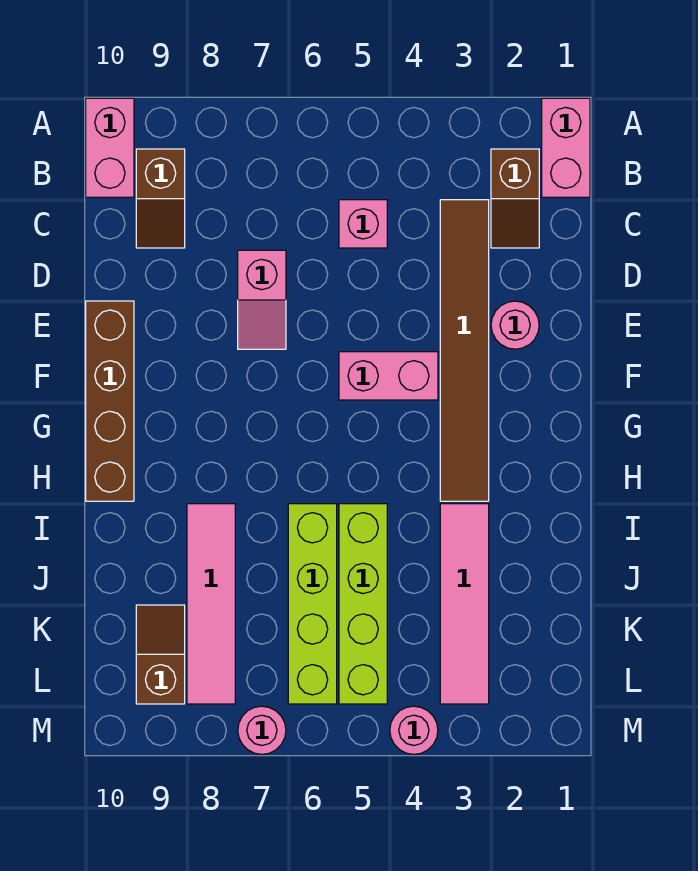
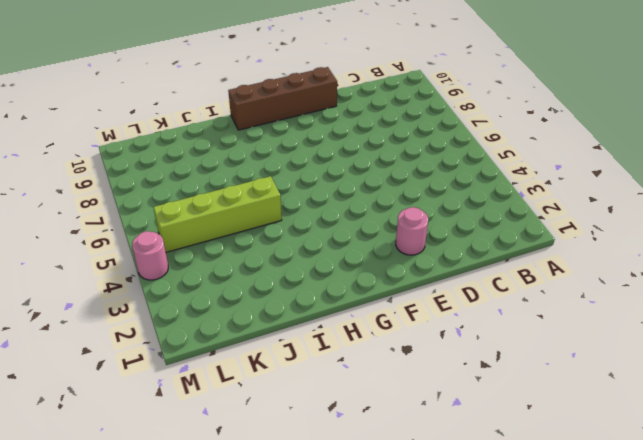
none -> pink brick A1:B1 level 1
none -> pink brick A10:B10 level 1
none -> brown slope B2:C2 level 1 top B

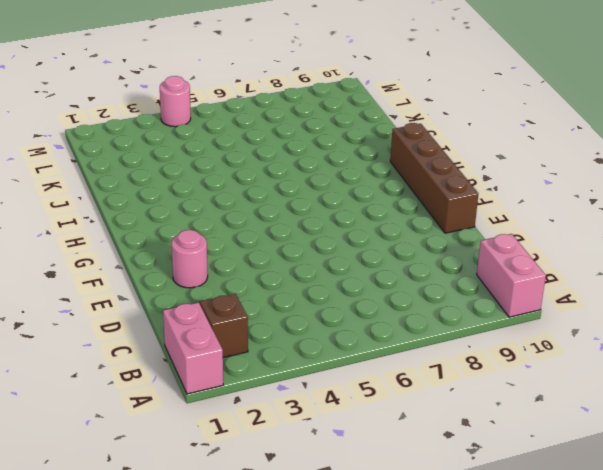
none -> brown slope B9:C9 level 1 top B
none -> brown tile C3:H3 level 1
none -> pink brick C5 level 1

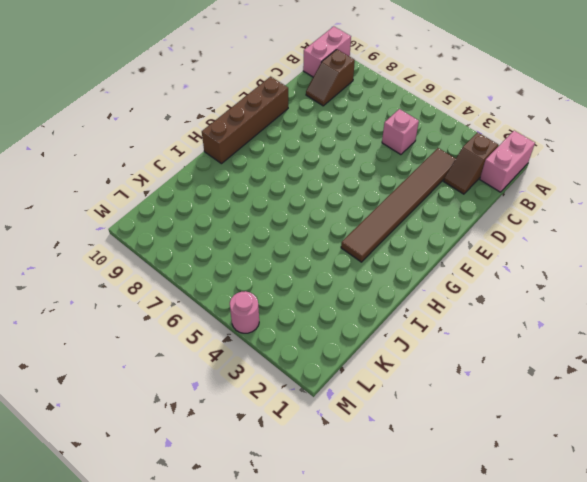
none -> pink slope D7:E7 level 1 top D
none -> pink round brick E2 level 1
none -> pink brick F4:F5 level 1

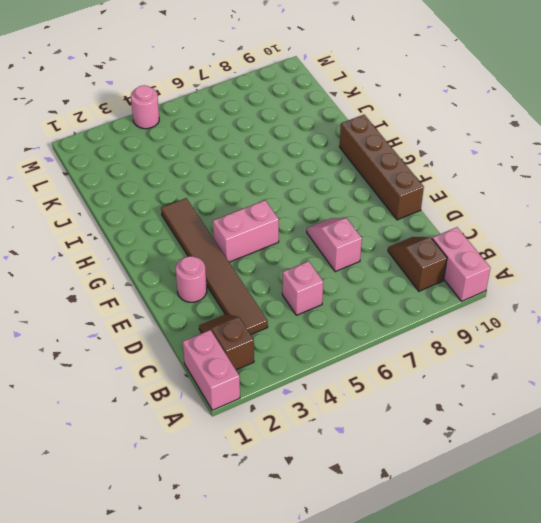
none -> pink tile I3:L3 level 1
none -> lime brick I5:L5 level 1
none -> lime brick I6:L6 level 1

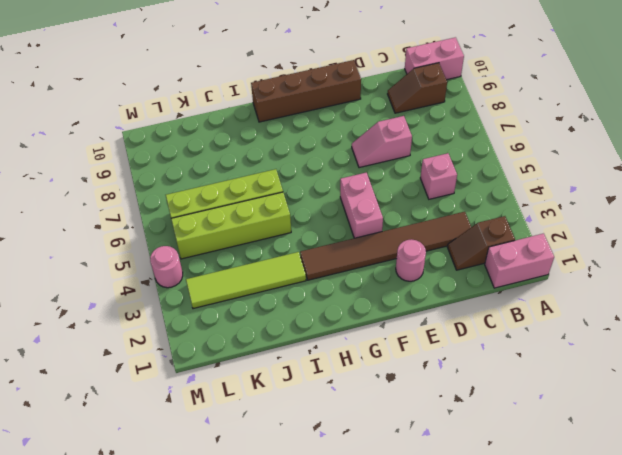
lime tile I3:L3 level 1 -> pink tile I3:L3 level 1
none -> pink tile I8:L8 level 1
none -> brown slope K9:L9 level 1 top L
none -> pink round brick M7 level 1

